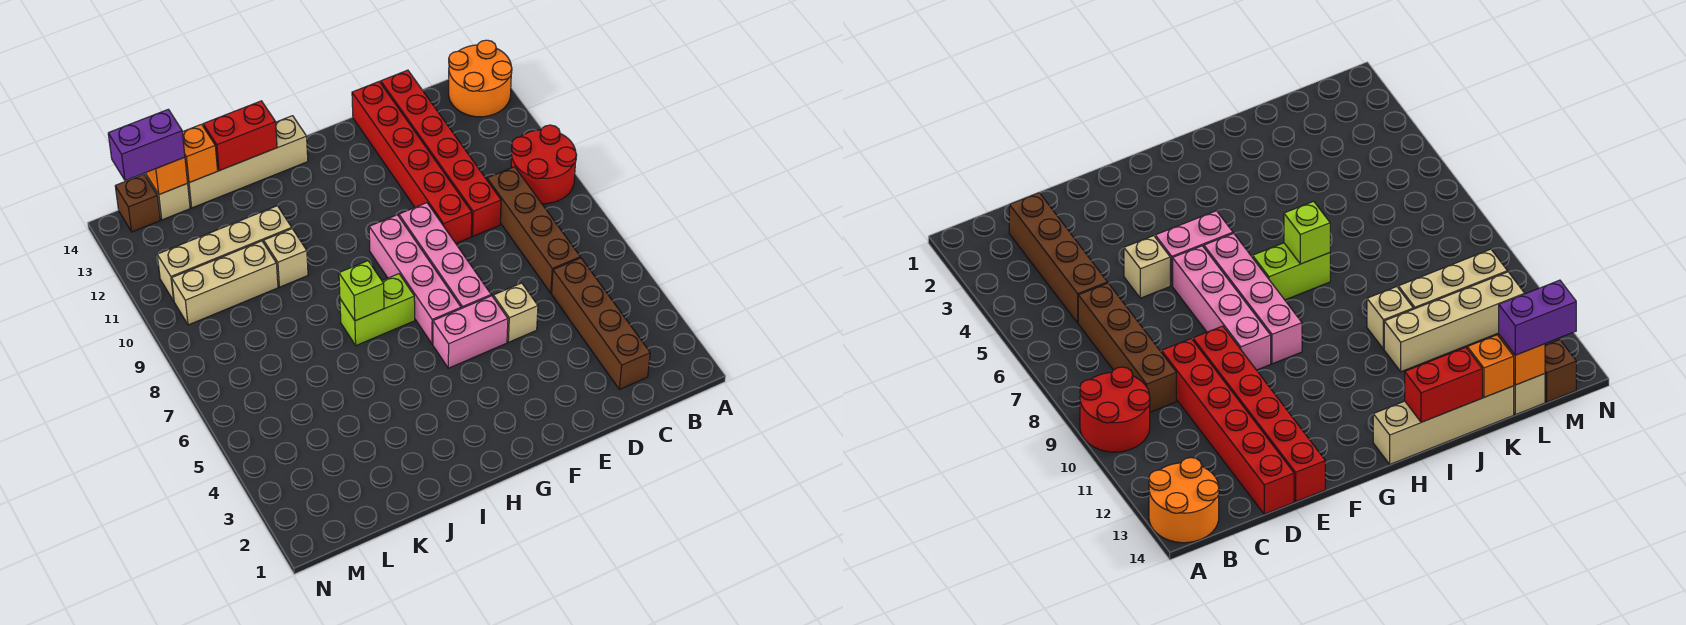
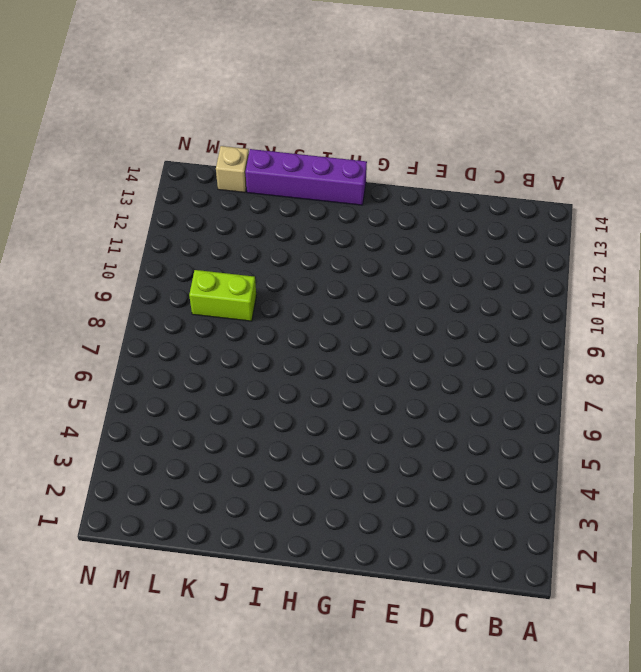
purple brick H14:K14 level 1 -> tan brick H14:K14 level 1
lime brick K9:L9 level 1 -> lime brick H7:I7 level 1
none -> red round brick A9:B10 level 1
none -> orange round brick A13:B14 level 1
none -> brown brick C2:C5 level 1

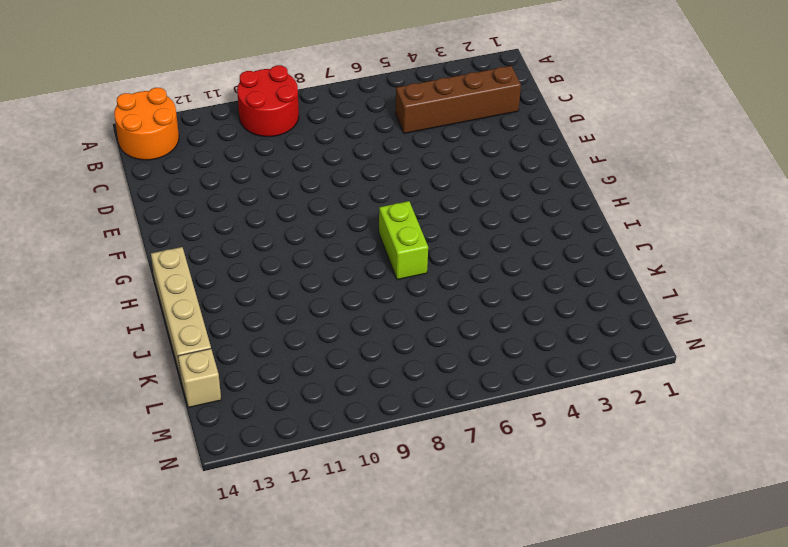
none -> brown brick C6:C9 level 1
none -> red brick D9:D14 level 1
none -> tan brick E5 level 1

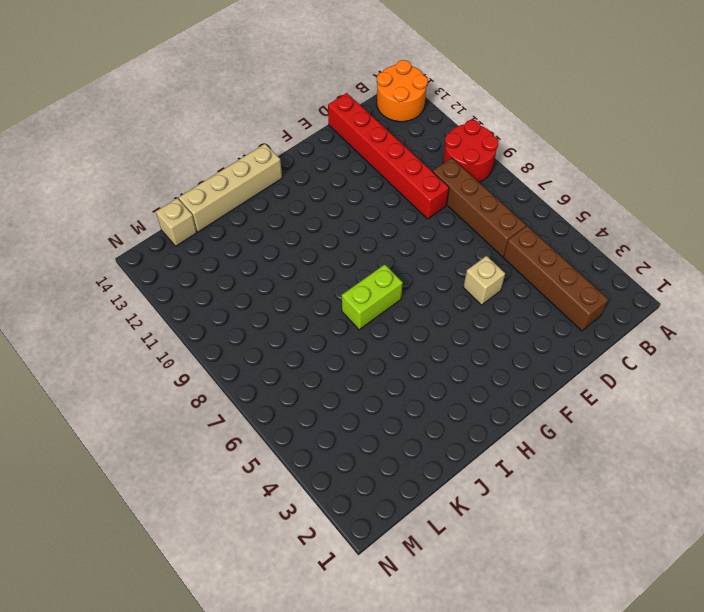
none -> red brick E9:E14 level 1
none -> pink brick F5:G5 level 1
none -> pink brick F6:F9 level 1

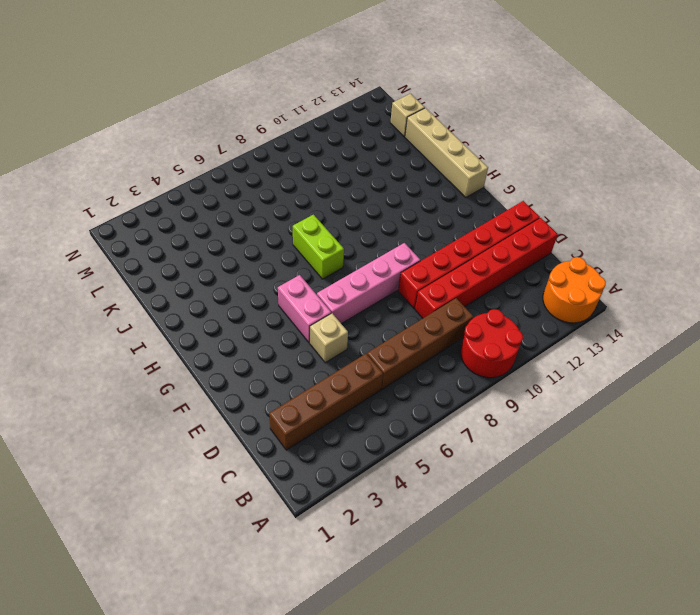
none -> pink brick G6:G9 level 1
none -> tan brick J10 level 1
none -> tan brick J11:M11 level 1

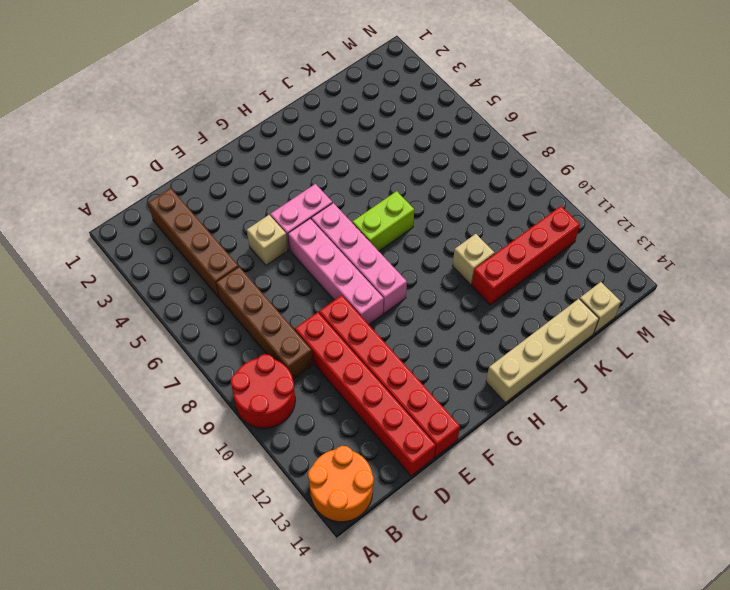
red brick J11:M11 level 1 -> tan brick J11:M11 level 1
none -> tan brick K10:M10 level 1
none -> brown brick M14 level 1
none -> lime brick I7 level 2

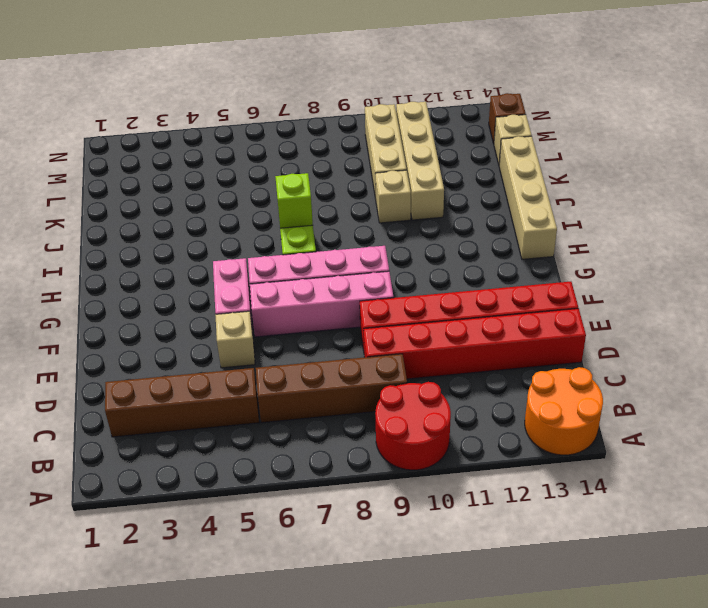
none -> red brick I14:J14 level 2
none -> orange brick K14 level 2
none -> orange brick L14 level 2

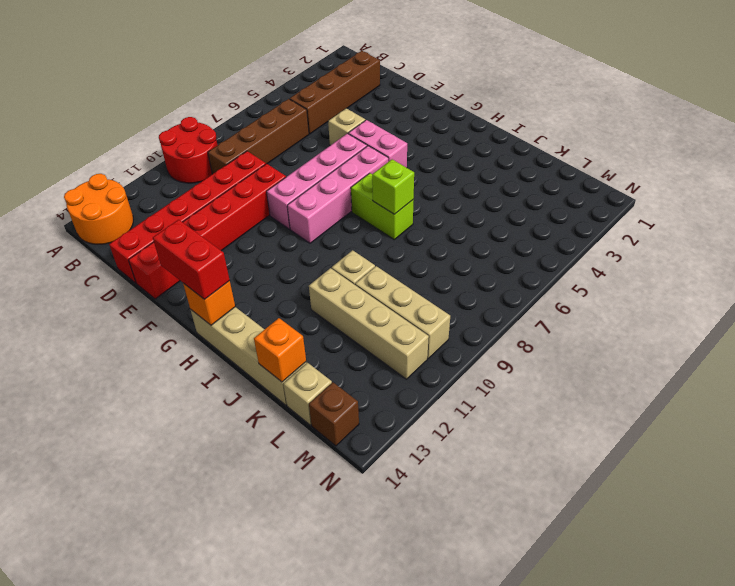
red brick G14:H14 level 3 -> red brick I14:J14 level 2
orange brick H14 level 2 -> orange brick L14 level 2
none -> purple brick L14:M14 level 3

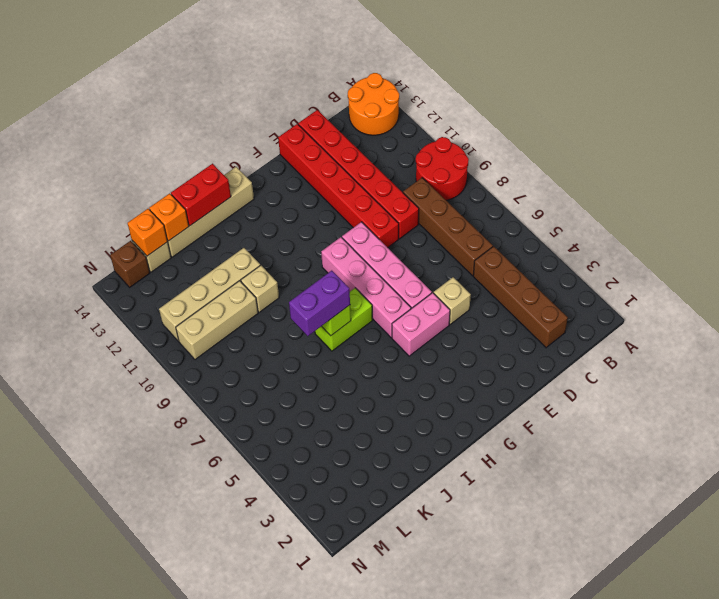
purple brick I7:J7 level 3 -> purple brick L14:M14 level 3

